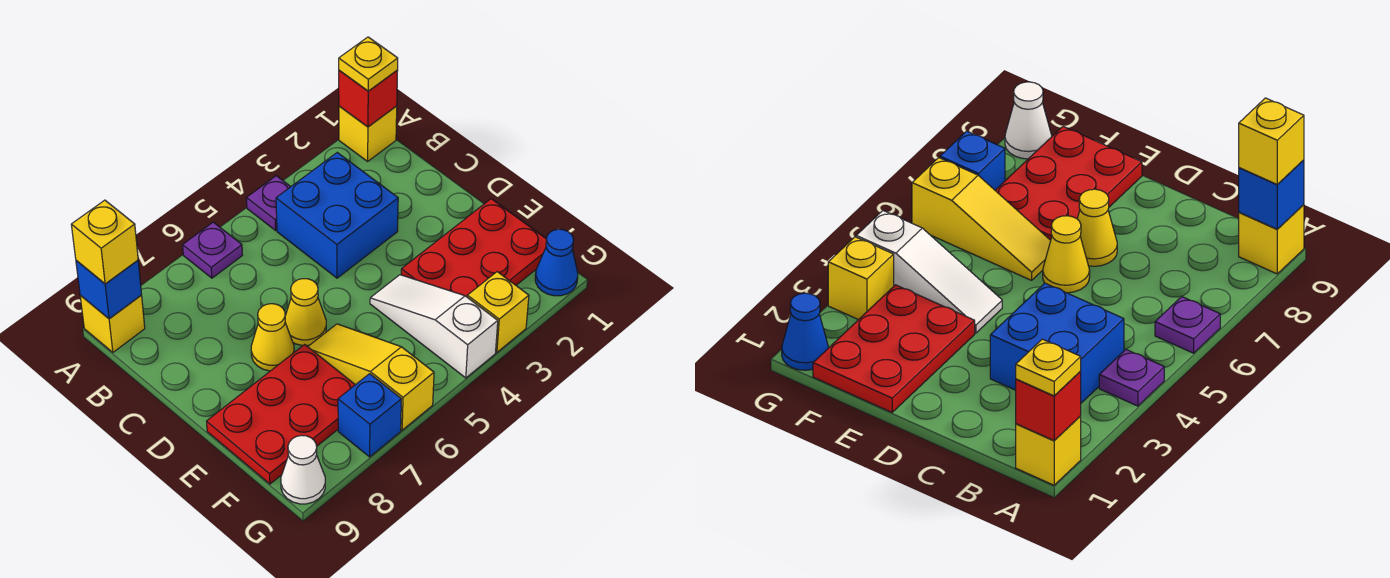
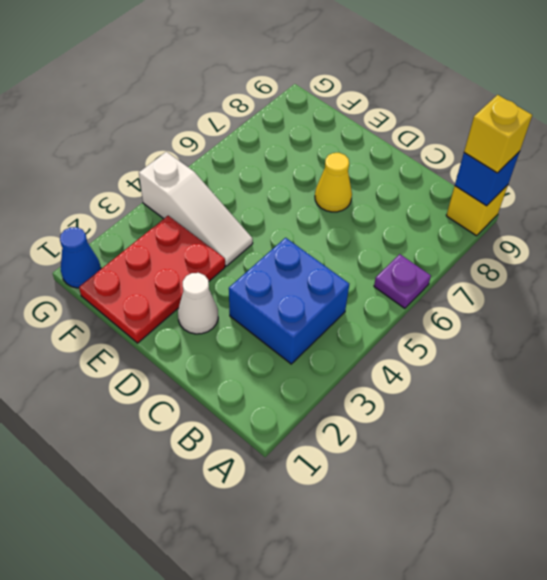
white cone D2 level 1 -> white cone G9 level 1
none -> yellow brick A1 level 1
none -> purple plate A4 level 1
none -> yellow cone D6 level 1

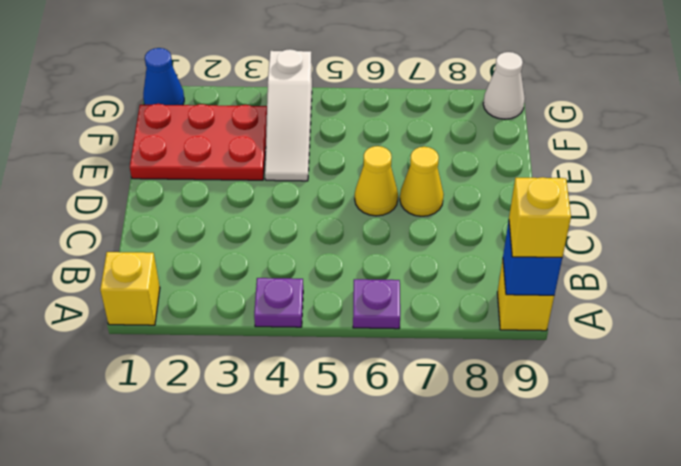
none -> blue brick B3:C4 level 1
none -> yellow slope E6:G6 level 1 top G
none -> red plate E7:F9 level 1

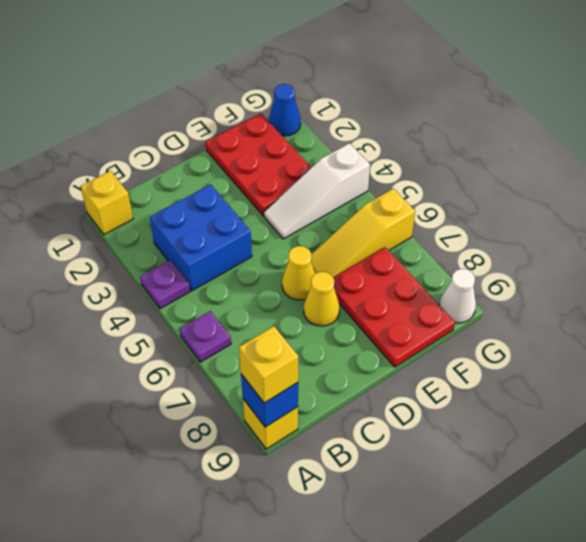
none -> yellow brick G3 level 1
none -> blue brick G7 level 1
none -> red brick A1 level 2

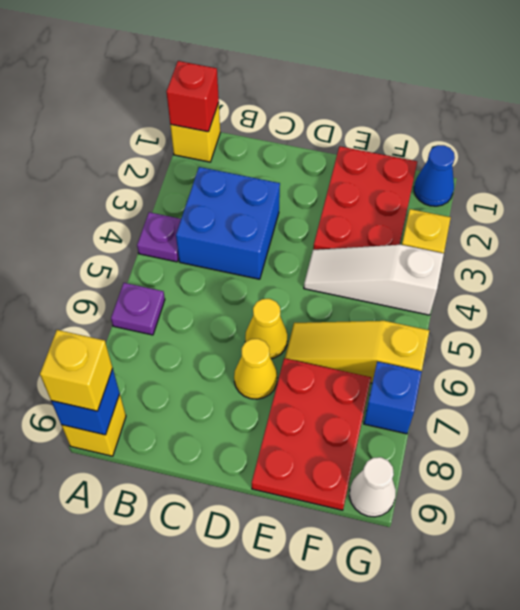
none -> yellow plate A1 level 3

